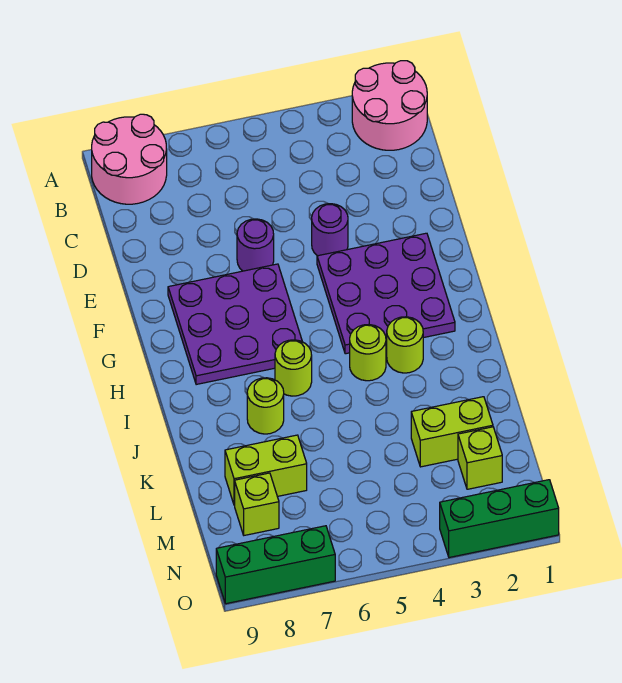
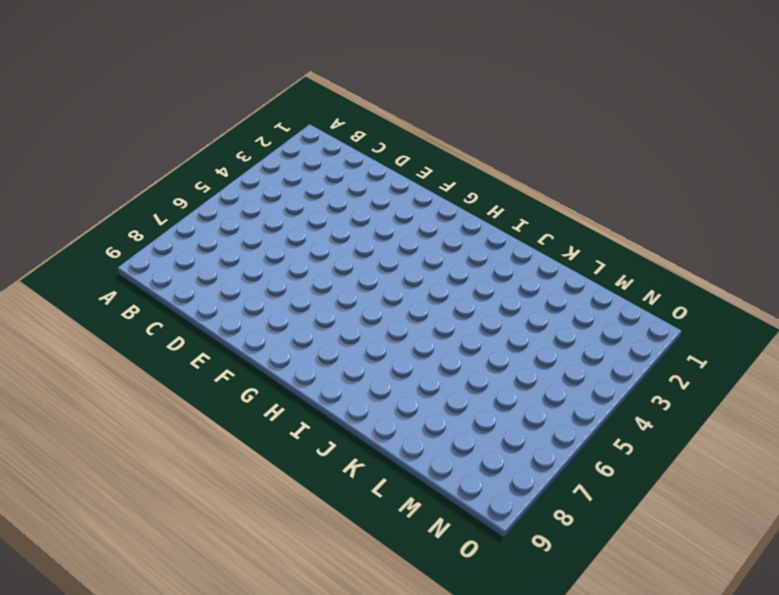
none -> pink round brick A1:B2 level 1
none -> pink round brick A8:B9 level 1
none -> purple round brick E4 level 1

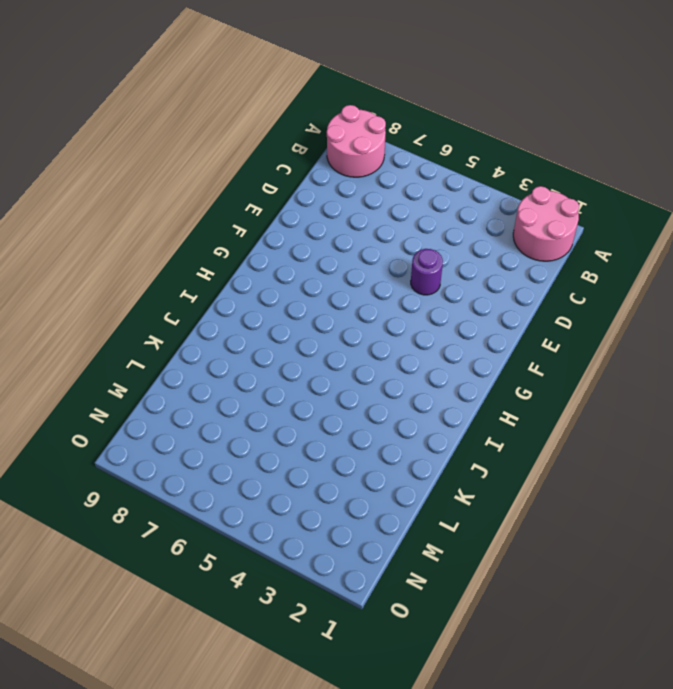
none -> purple round brick E6 level 1
none -> purple plate F2:H4 level 1
none -> purple plate F6:H8 level 1

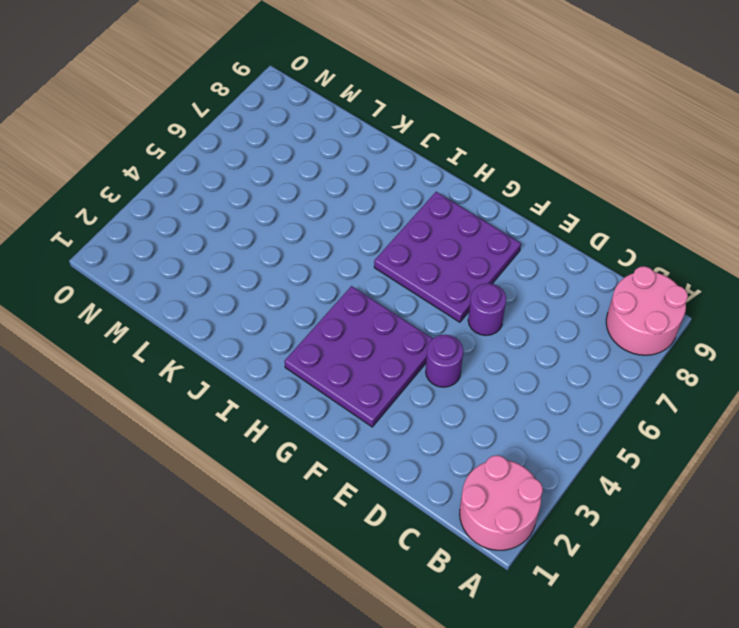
none -> lime round brick I3 level 1
none -> lime round brick I4 level 1
none -> lime round brick I6 level 1

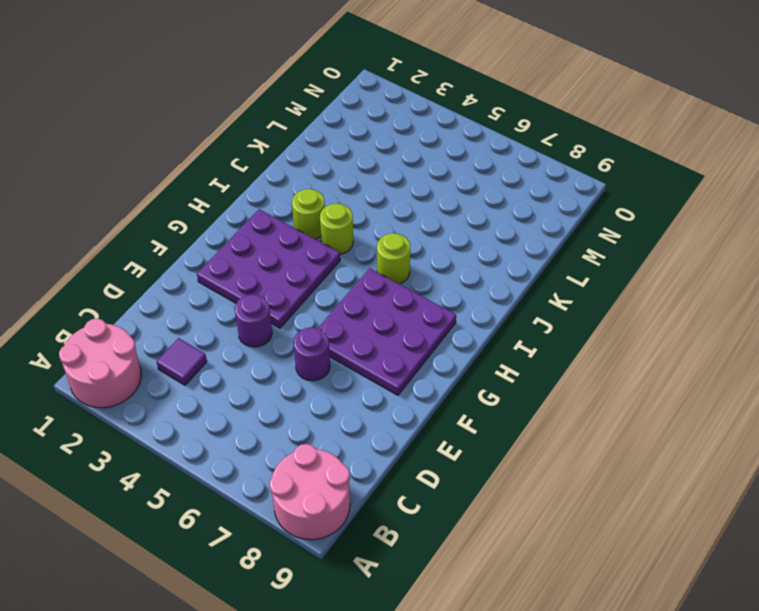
purple tile C3 level 1 -> none
none -> lime round brick J7 level 1
none -> lime brick L2:L3 level 1
none -> lime brick L7:L8 level 1

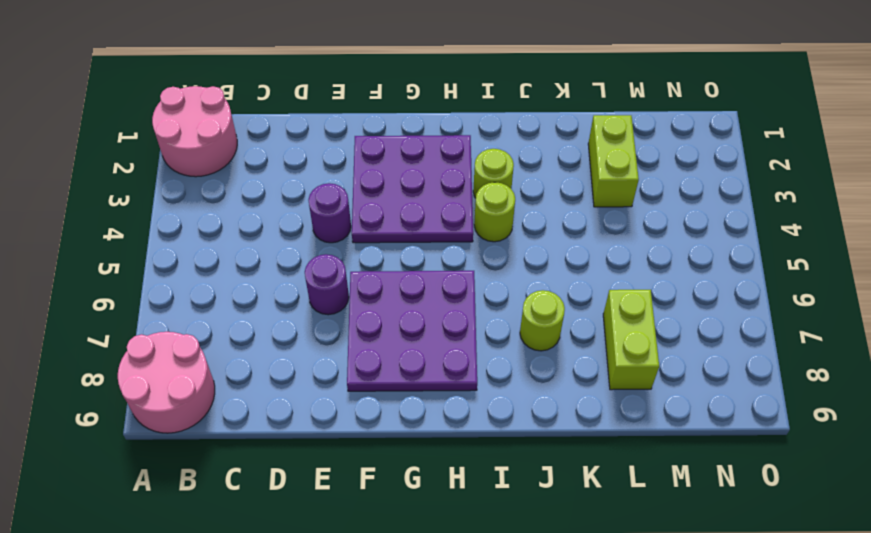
none -> lime round brick I6 level 1
none -> lime brick M2 level 1
none -> lime brick M8 level 1

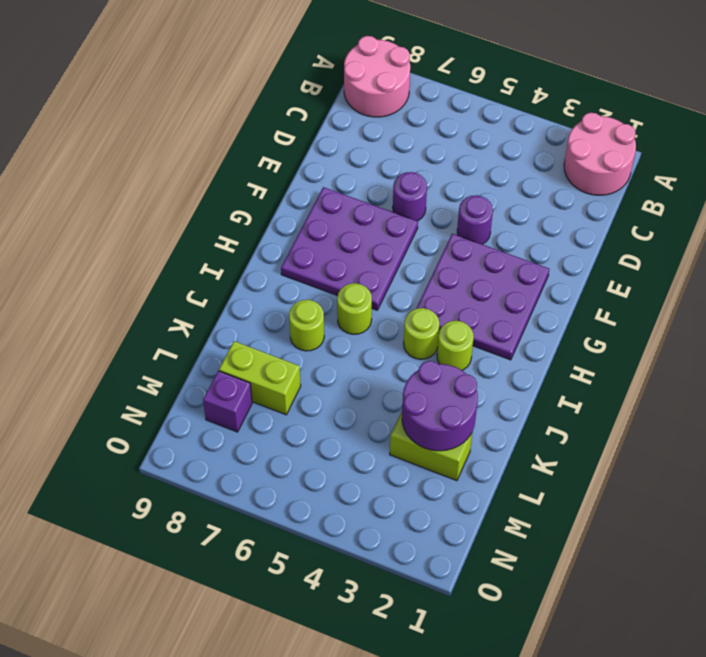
purple round brick K2:L3 level 2 -> none
purple brick M8 level 1 -> lime brick M8 level 1
none -> lime brick M2 level 1
none -> green brick O1:O3 level 1
none -> green brick O7:O9 level 1

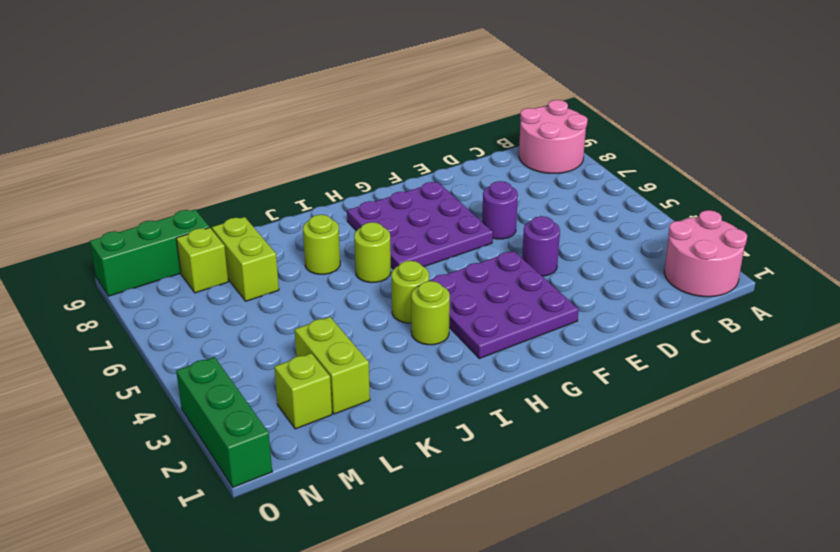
green brick M9:O9 level 1 -> green brick O7:O9 level 1

